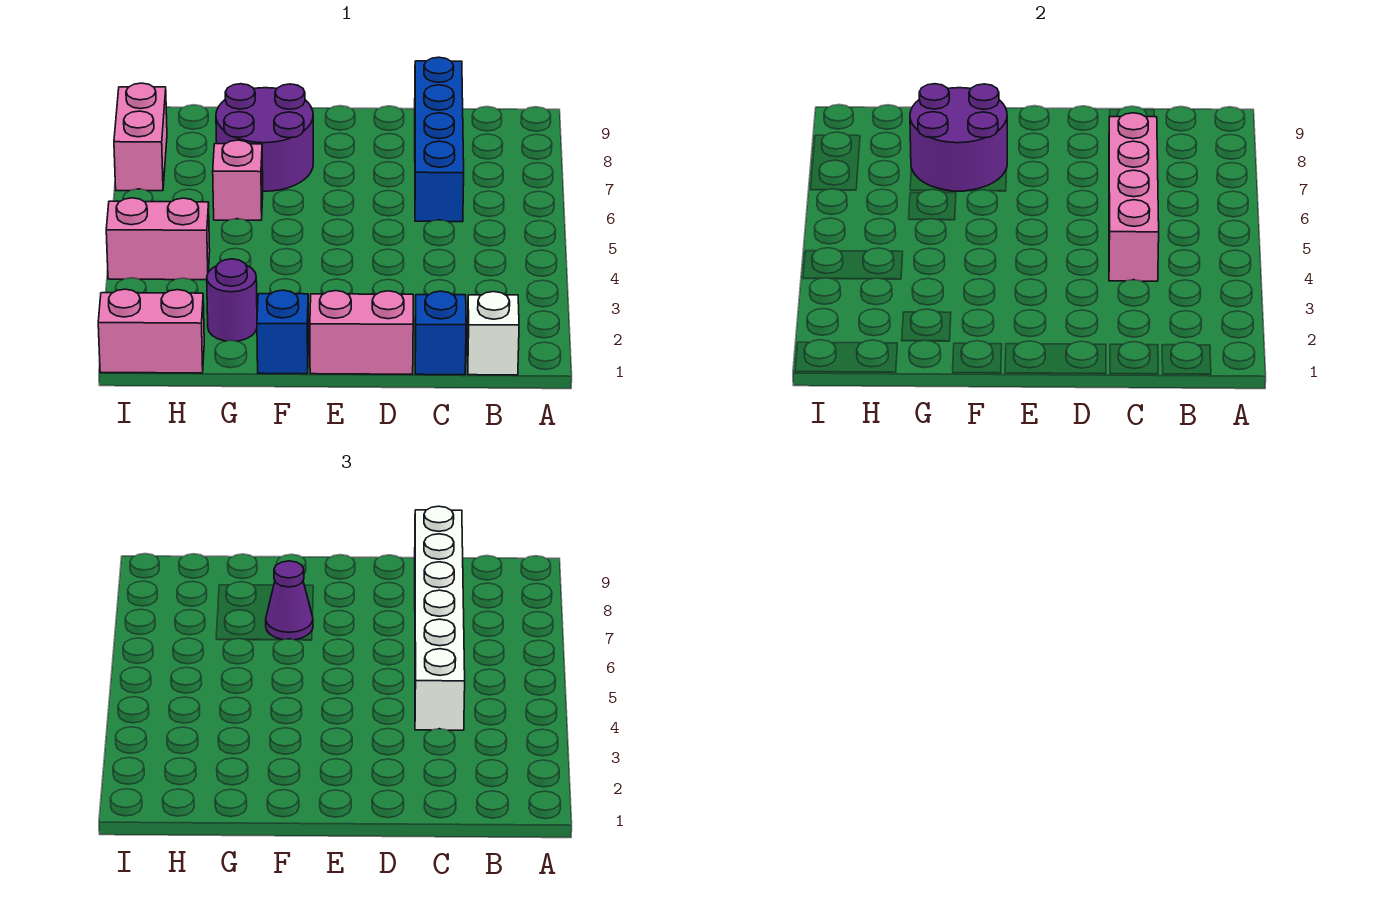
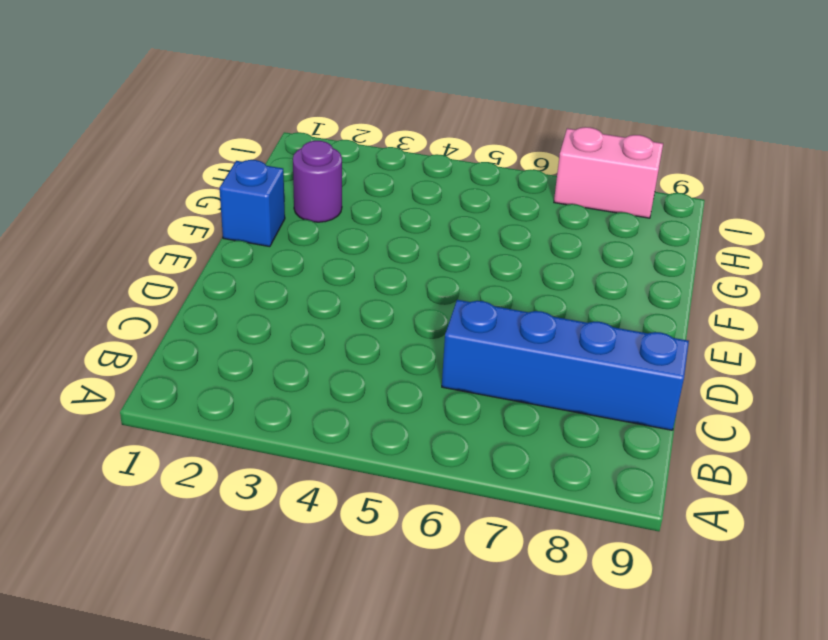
none -> white brick B1 level 1
none -> blue brick C1 level 1
none -> pink brick D1:E1 level 1

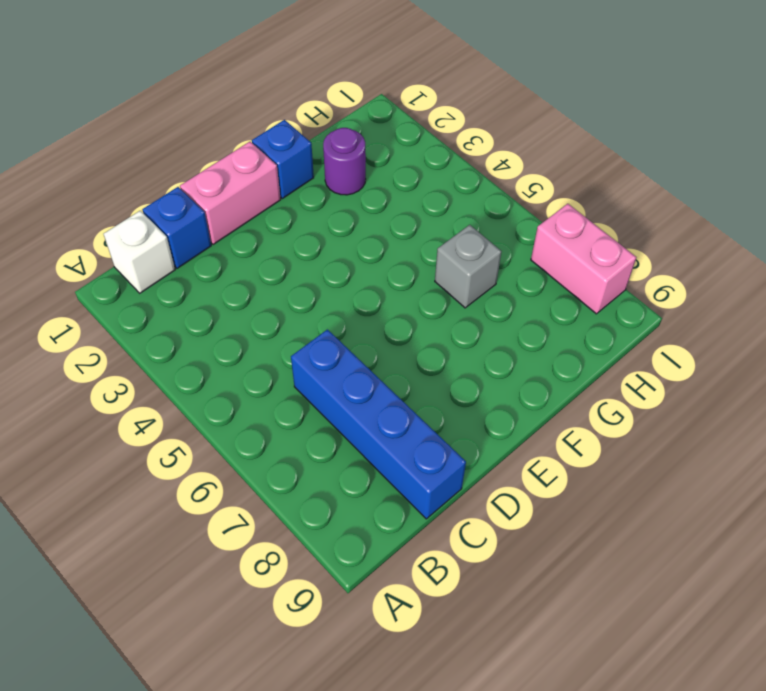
grey brick G6 level 1 -> pink brick G6 level 1
none -> purple round brick F7:G8 level 1
none -> pink brick H1:I1 level 1
none -> pink brick H4:I4 level 1

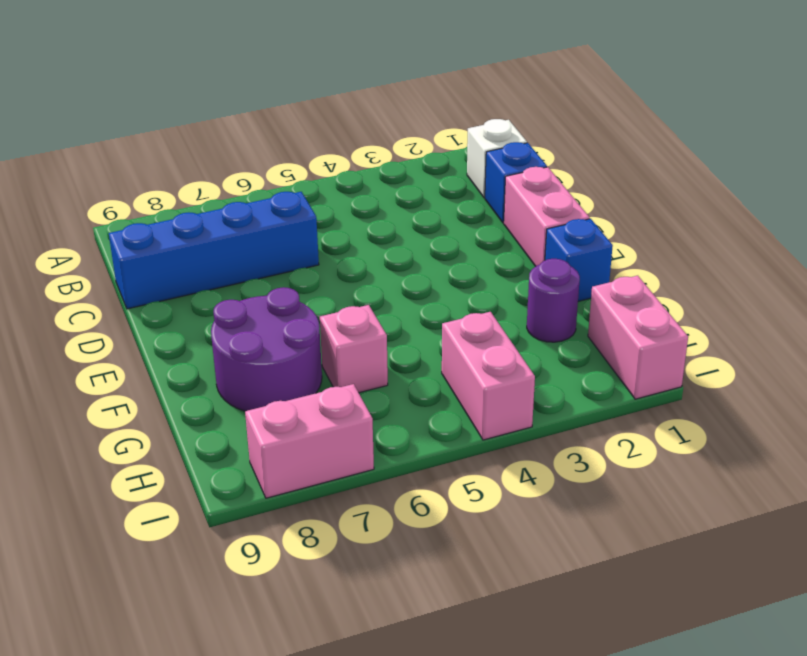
none -> pink brick C4:C7 level 2
none -> purple round brick F7:G8 level 2
none -> white brick C4:C9 level 3

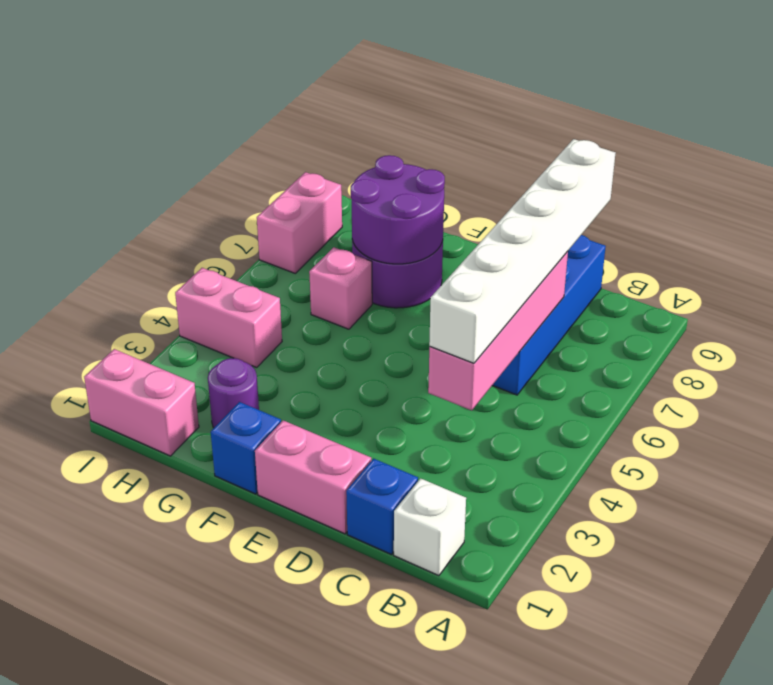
none -> purple cone F7 level 3

